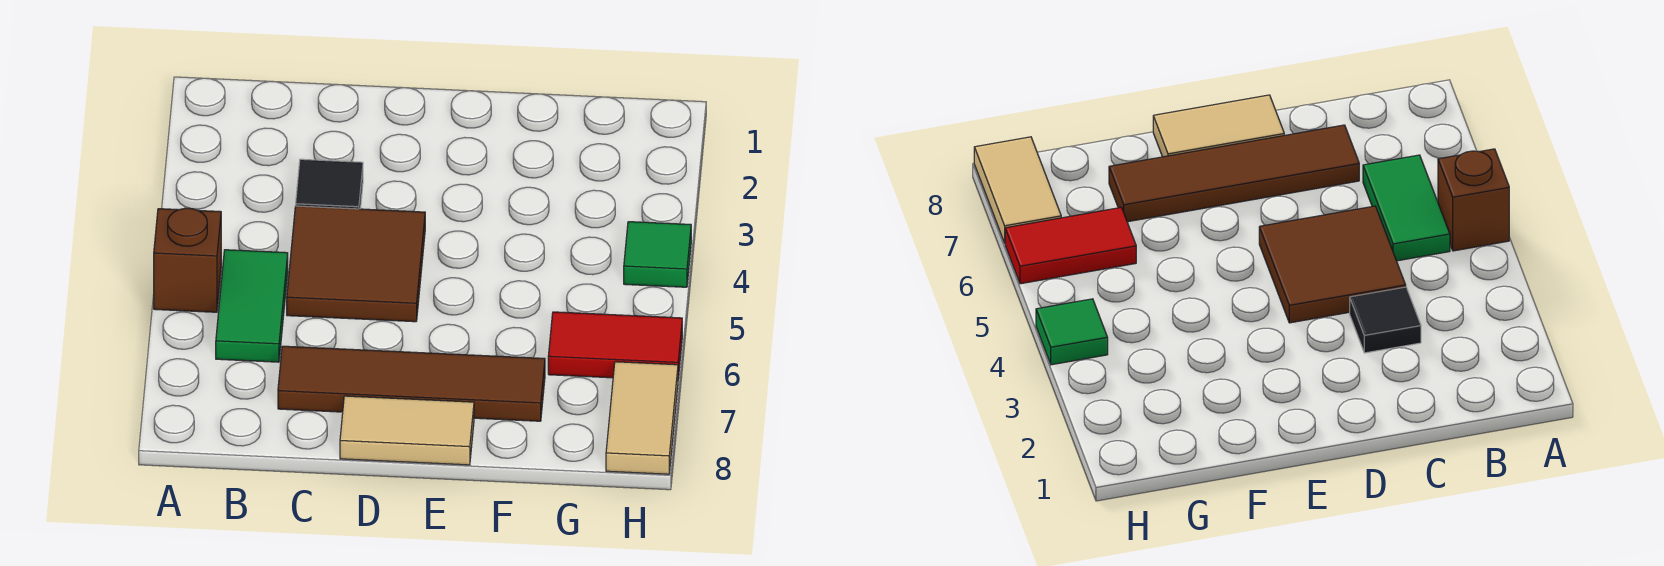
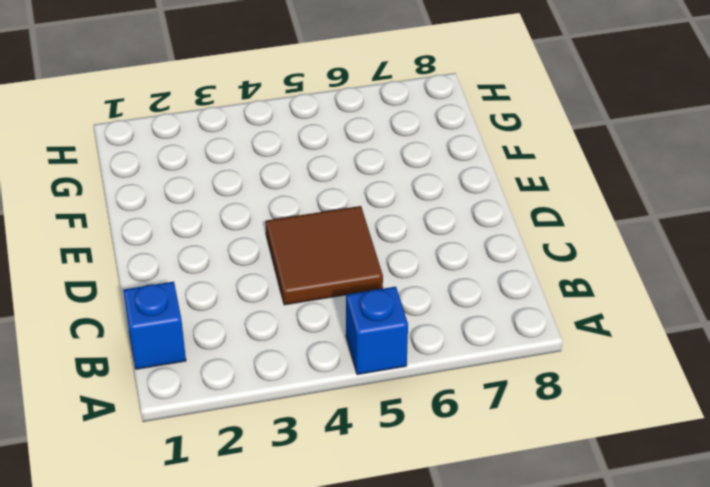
blue brick A5 level 1 -> brown brick A5 level 1
blue brick B1 level 1 -> none
none -> green tile B5:B6 level 1
none -> black tile C3 level 1

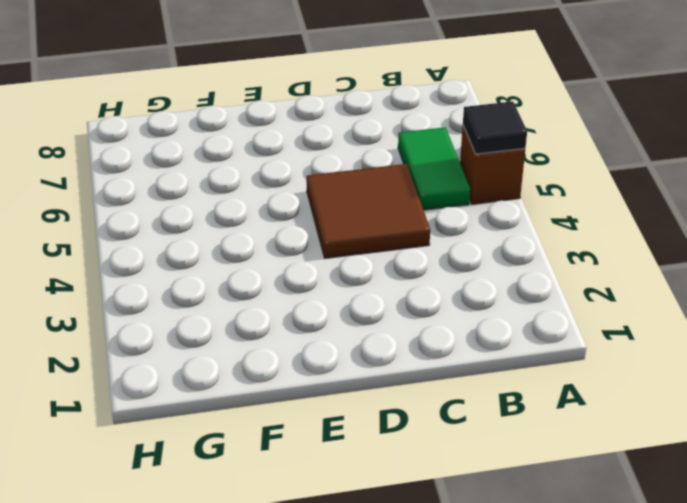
black tile A5 level 2 -> black tile C3 level 1
none -> brown tile C7:F7 level 1
none -> tan tile D8:E8 level 1

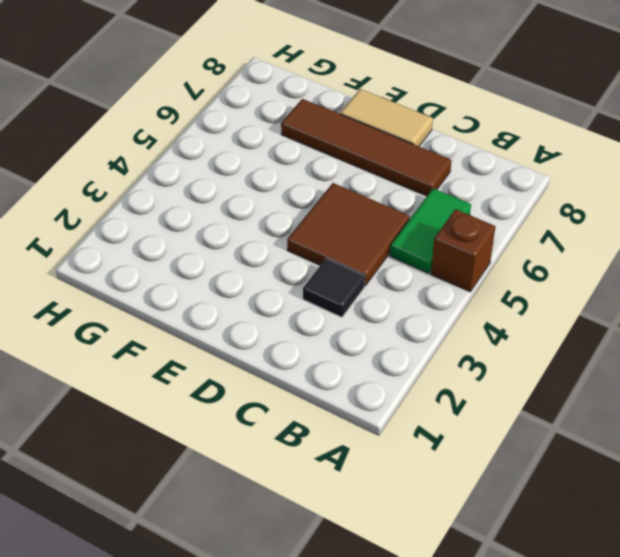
none -> red tile G6:H6 level 1
none -> green tile H4 level 1

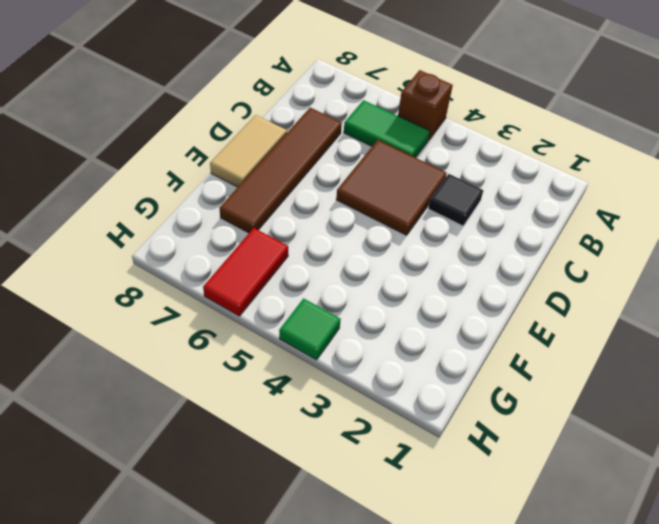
none -> tan tile H7:H8 level 1

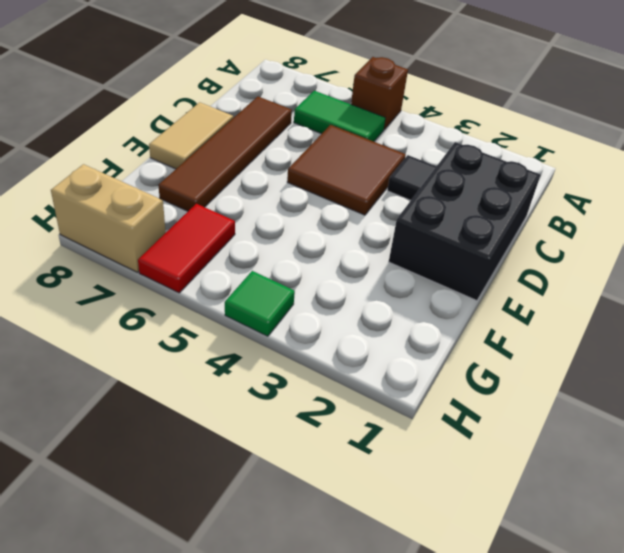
black brick C1:E2 level 1 -> none
tan brick H7:H8 level 1 -> tan tile H7:H8 level 1

